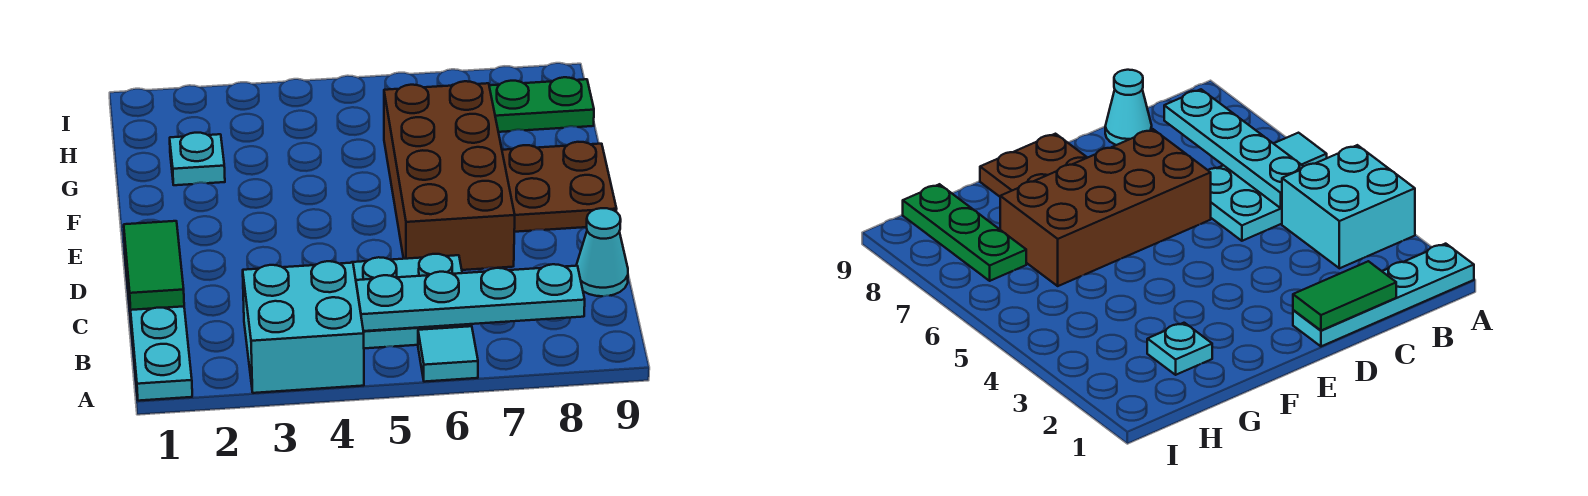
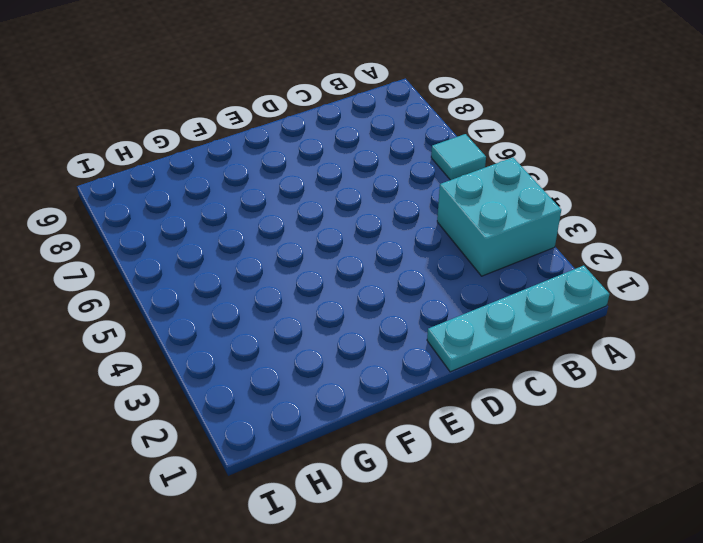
none -> cyan plate B5:C6 level 1
none -> cyan cone C9 level 1

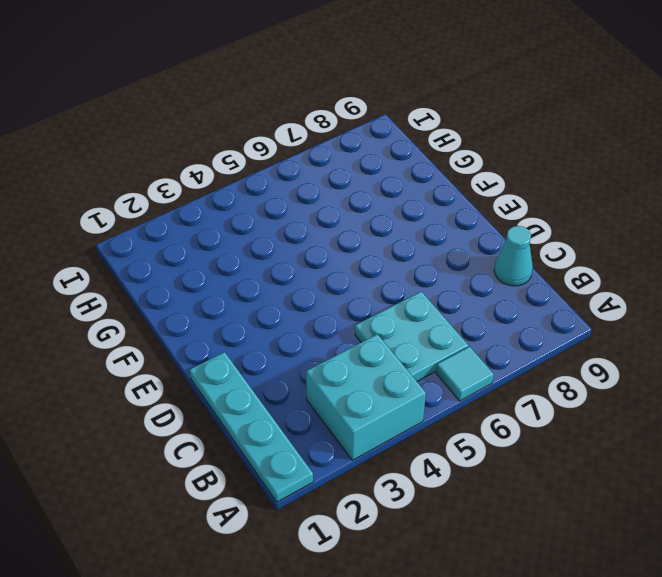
none -> brown brick D6:G7 level 1
none -> brown plate E8:F9 level 1

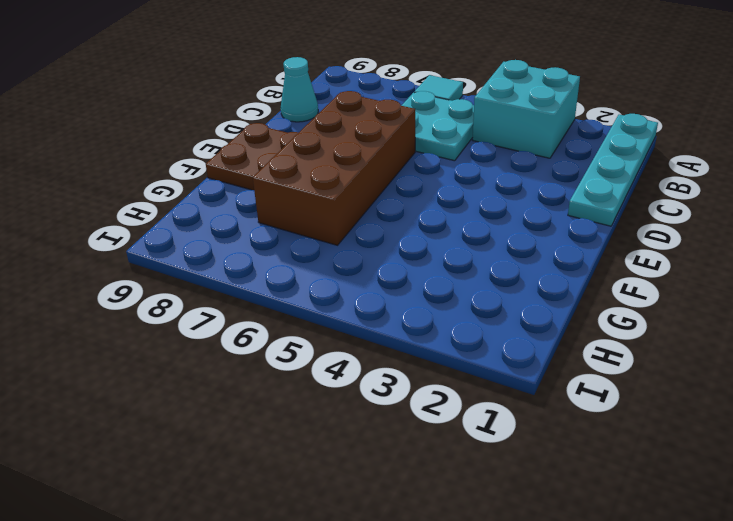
none -> cyan plate G2 level 1
none -> green plate H7:H9 level 1

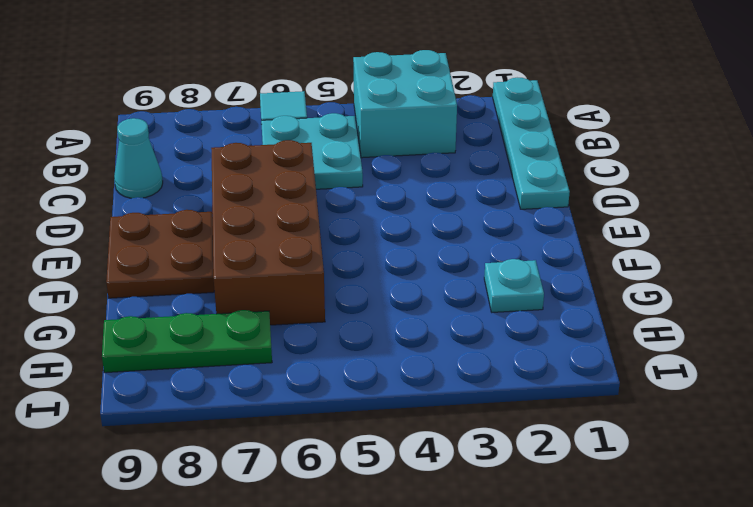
none -> cyan plate B5:B8 level 2
none -> green tile C1:D1 level 2

